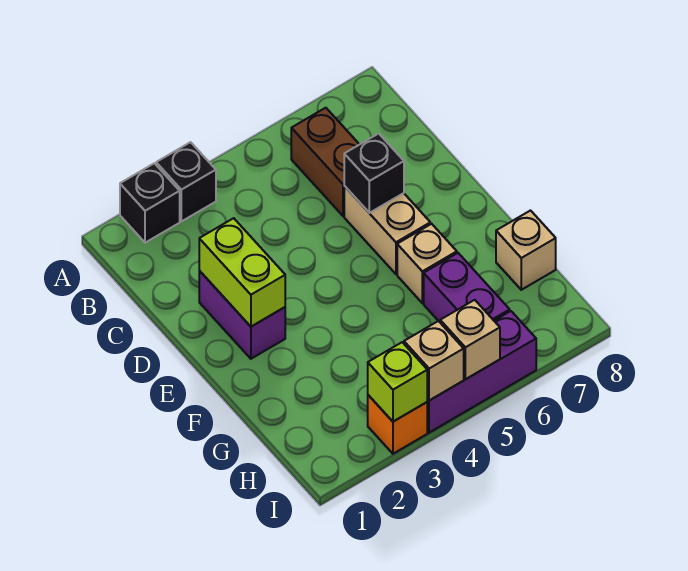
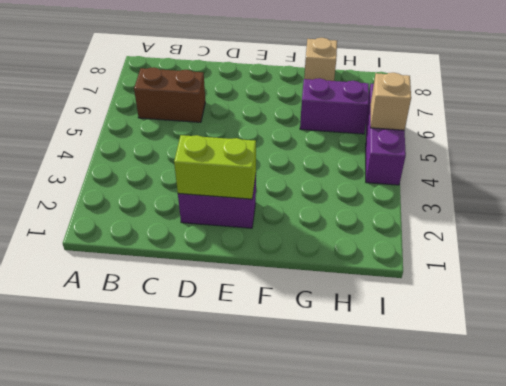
none -> black brick A2 level 1
none -> black brick A3 level 1
none -> tan brick D6:E6 level 1

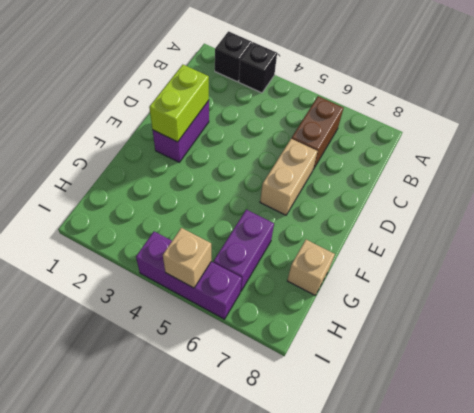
none -> tan brick F6 level 1
none -> orange brick I3 level 1
none -> black brick D6 level 2

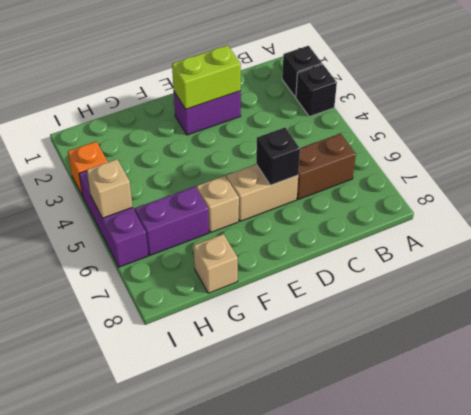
none -> lime brick I3 level 2
none -> tan brick I4 level 2

